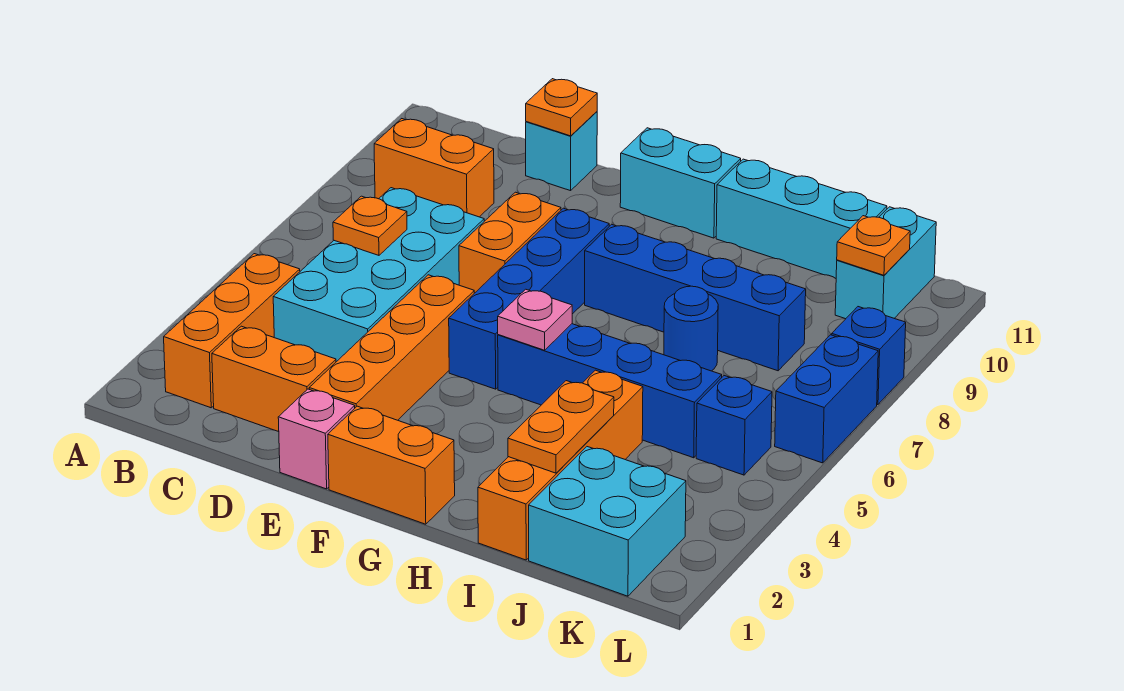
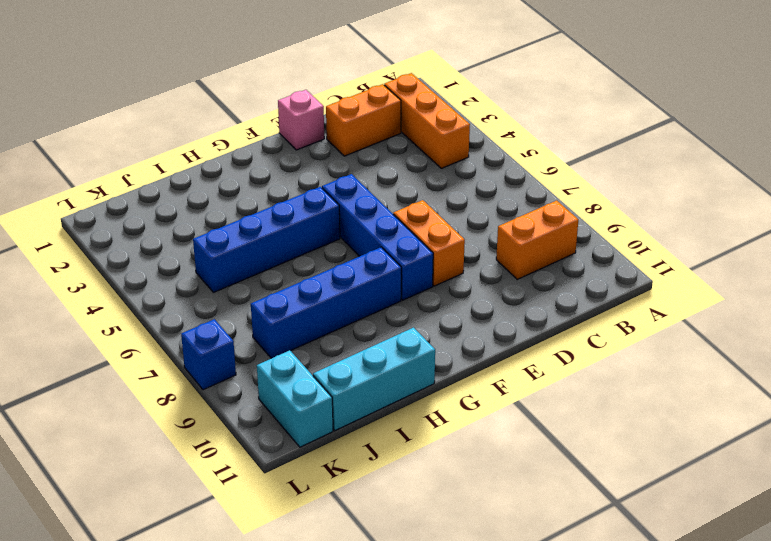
none -> cyan brick C4:D7 level 1
none -> cyan brick D11 level 1
none -> orange brick E2:E5 level 1

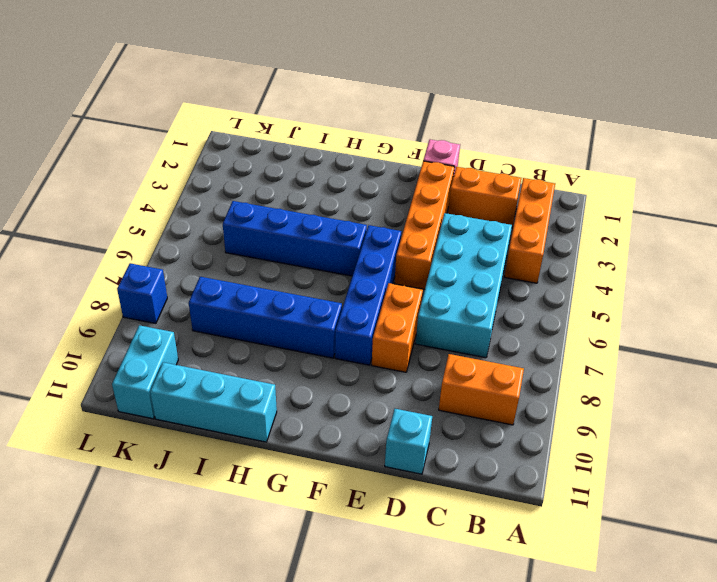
none -> orange brick F1:G1 level 1
none -> cyan brick F11:G11 level 1
none -> orange brick I1:I4 level 1

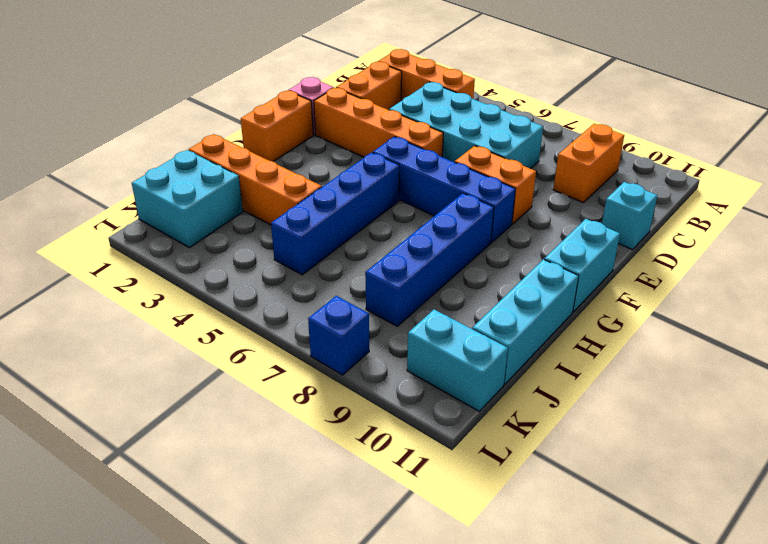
none -> blue round brick I7 level 1
none -> blue brick K5 level 1
none -> blue brick L6:L7 level 1

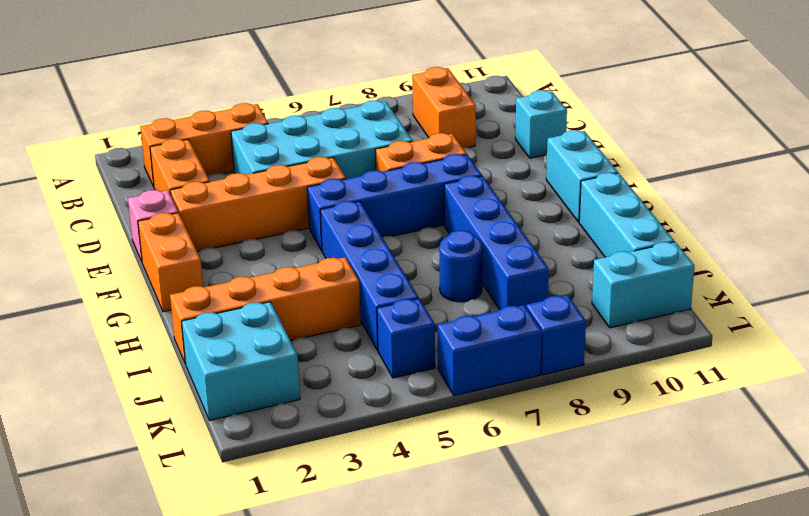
none -> orange plate C6 level 2
none -> orange plate D11 level 2
none -> pink plate G5 level 2

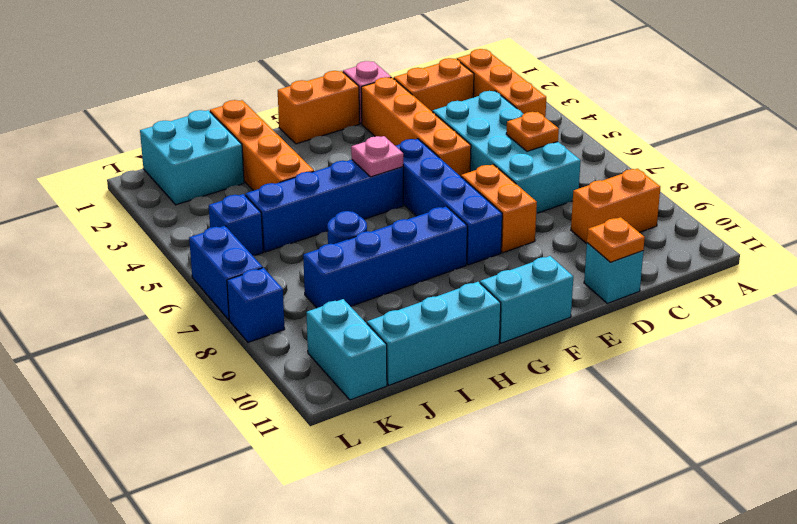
none -> orange plate I2:I3 level 2
none -> orange plate K10 level 2

